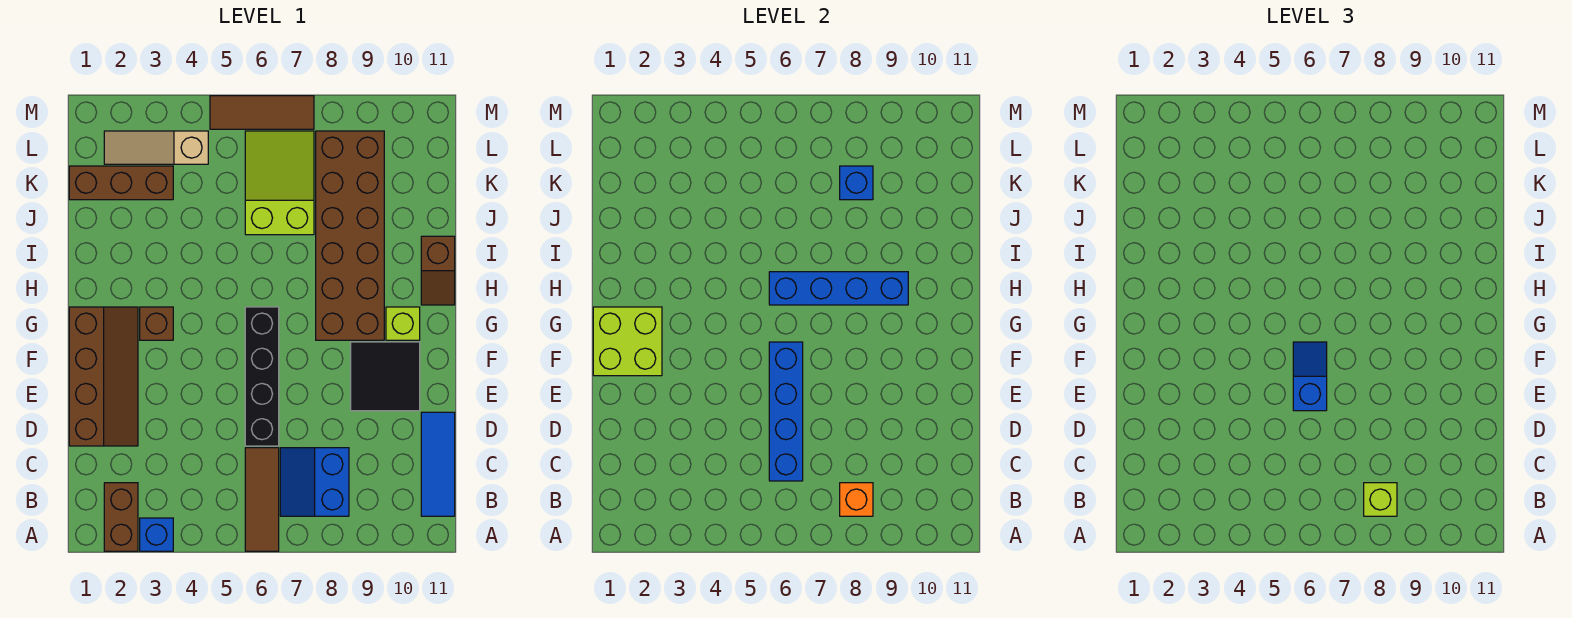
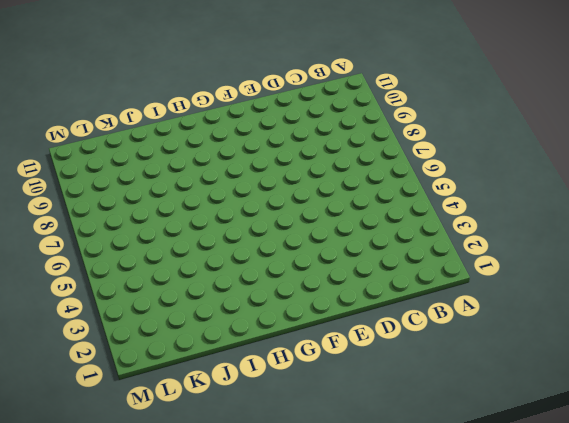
none -> brown brick A2:B2 level 1
none -> blue brick A3 level 1
none -> brown tile A6:C6 level 1

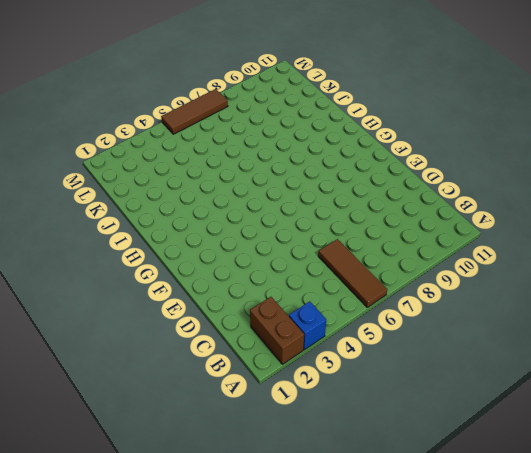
none -> blue slope B7:C8 level 1 top 8
none -> blue tile B11:D11 level 1
none -> brown slope D1:G2 level 1 top 1

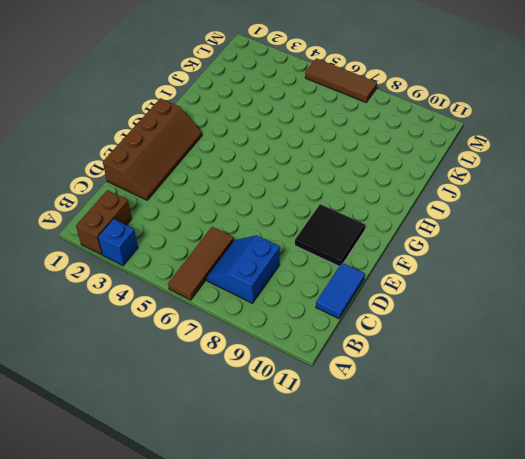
blue tile C11:D11 level 1 -> blue tile B11:D11 level 1
none -> black brick D6:G6 level 1
none -> brown brick G3 level 1
none -> brown brick G8:L9 level 1

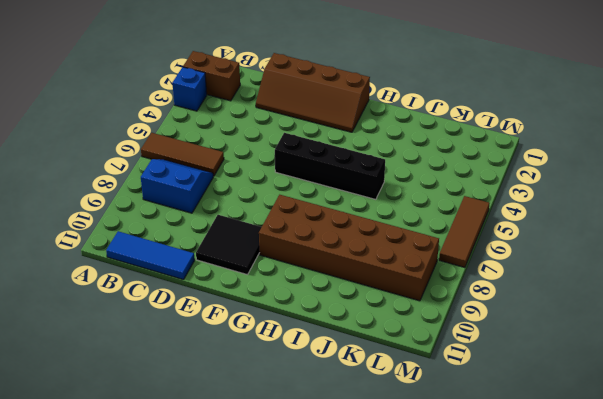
black brick F5:I5 level 1 -> black brick D6:G6 level 1
none -> brown brick G3 level 1
none -> lime brick G10 level 1
none -> brown slope H11:I11 level 1 top I

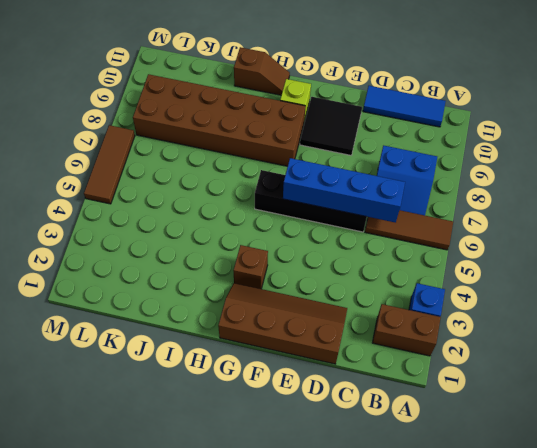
none -> lime slope J6:L7 level 1 top J
none -> brown brick K1:K3 level 1
none -> tan slope L2:L4 level 1 top 4

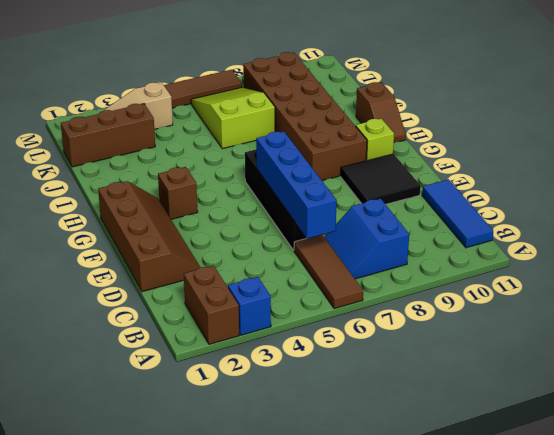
none -> orange brick B8 level 2
none -> lime brick F1:G2 level 2
none -> blue brick H6:H9 level 2

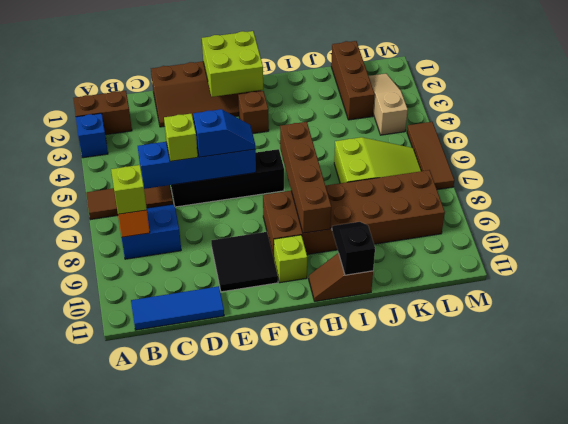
lime brick D6 level 3 -> none
brown brick H6:H9 level 2 -> blue brick H6:H9 level 2
black slope I10:I11 level 2 top 11 -> none
none -> blue brick K8 level 2

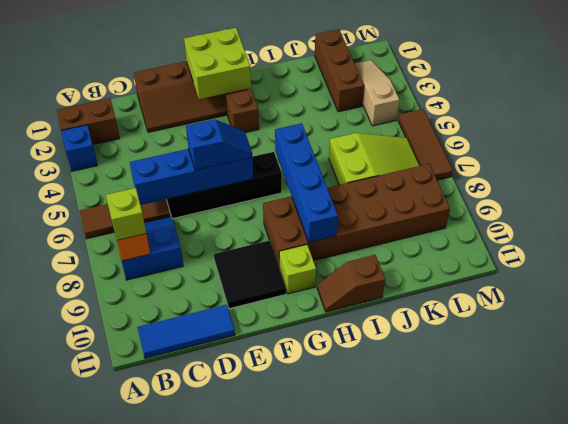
none -> blue brick K8 level 2

